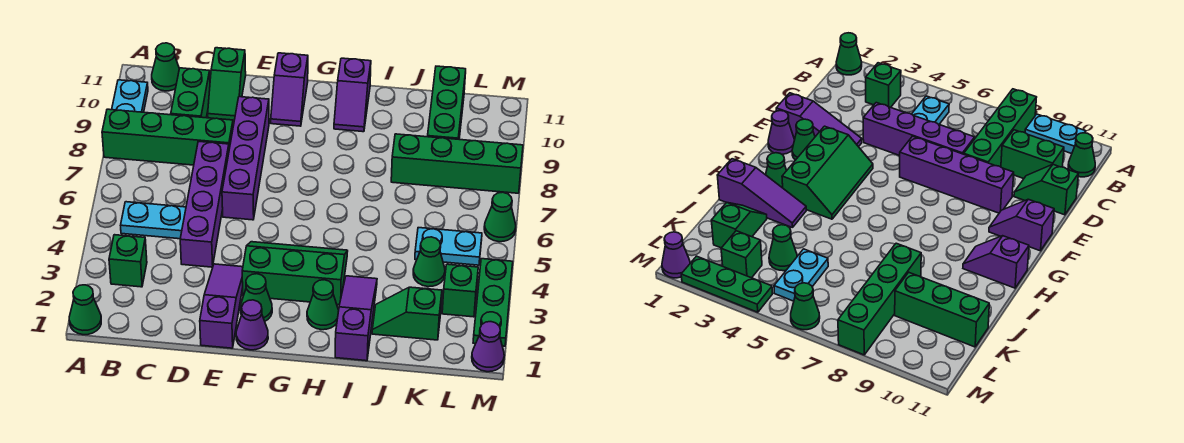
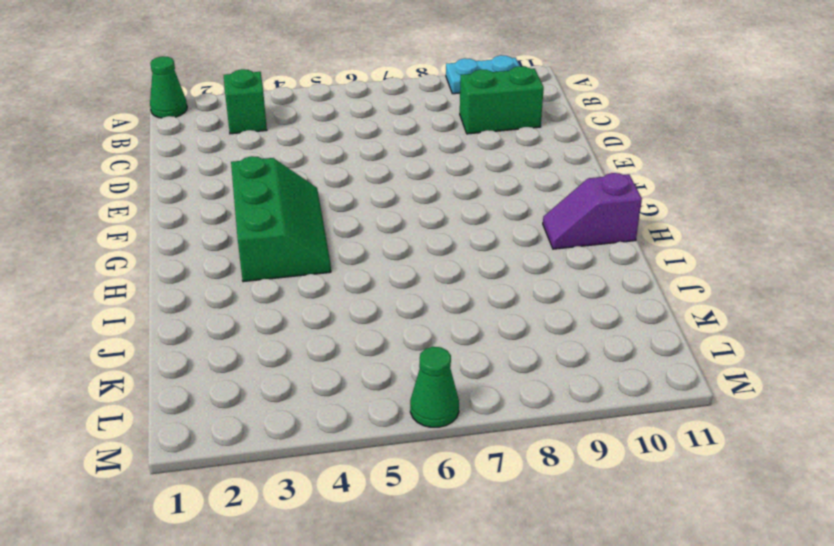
none -> green brick A8:D8 level 1
none -> cyan plate B5:C5 level 1
none -> green cone B11 level 1

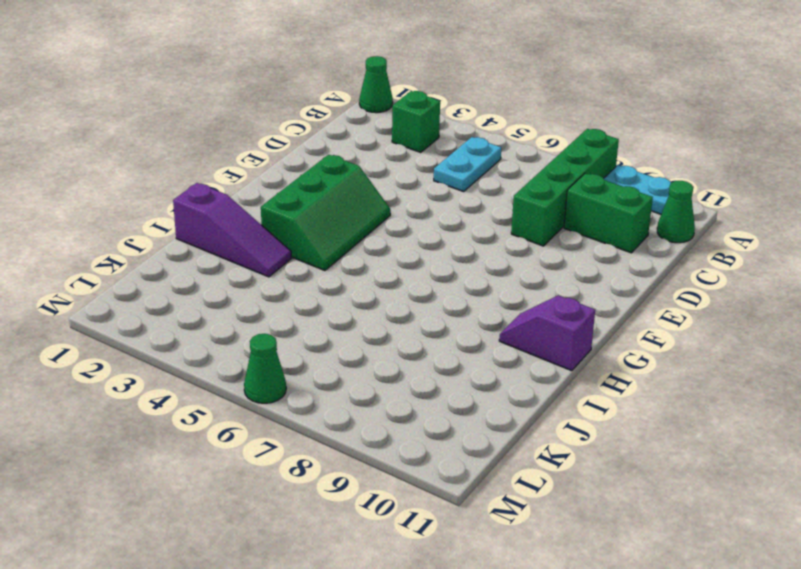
none -> purple brick D4:D7 level 1
none -> green slope D10:D11 level 1 top 11
none -> purple slope E1:E3 level 1 top 1

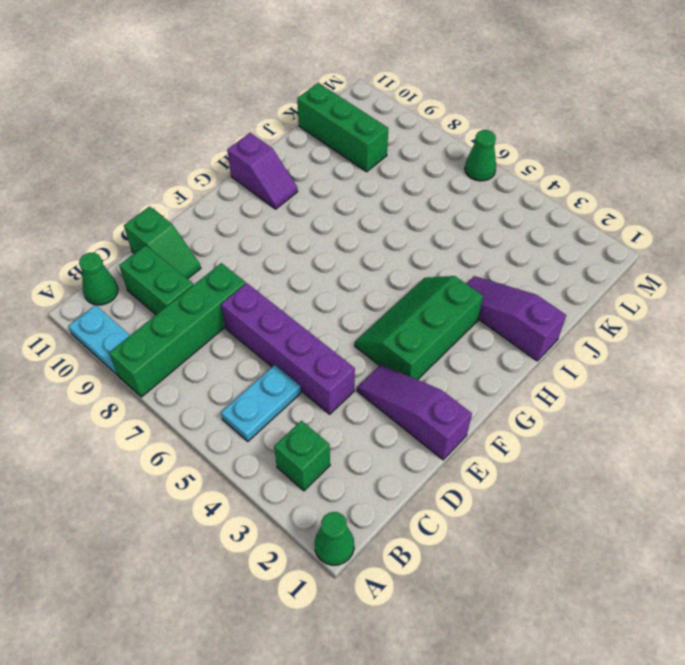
none -> purple brick E6:E9 level 1
none -> purple cone F1 level 1
none -> green cone F2 level 1

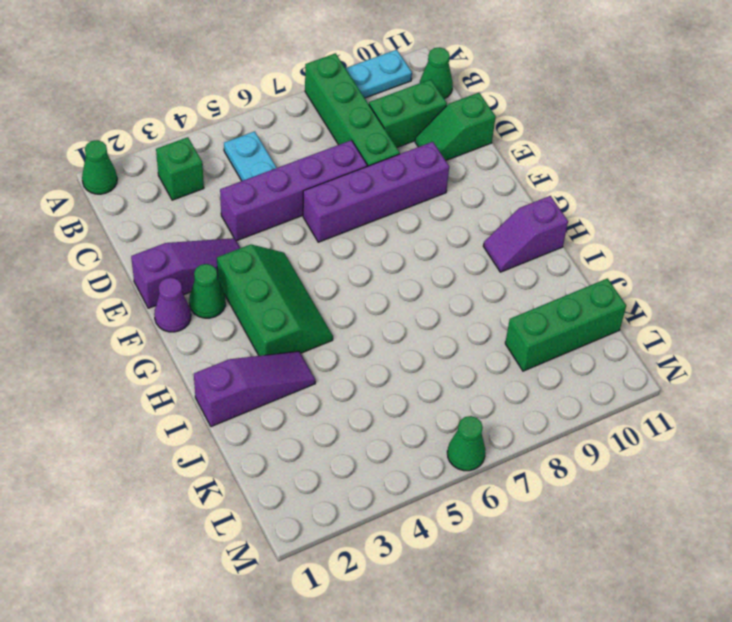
none -> purple slope F10:F11 level 1 top 11
none -> green cone H2 level 1
none -> green slope J2:K2 level 1 top K

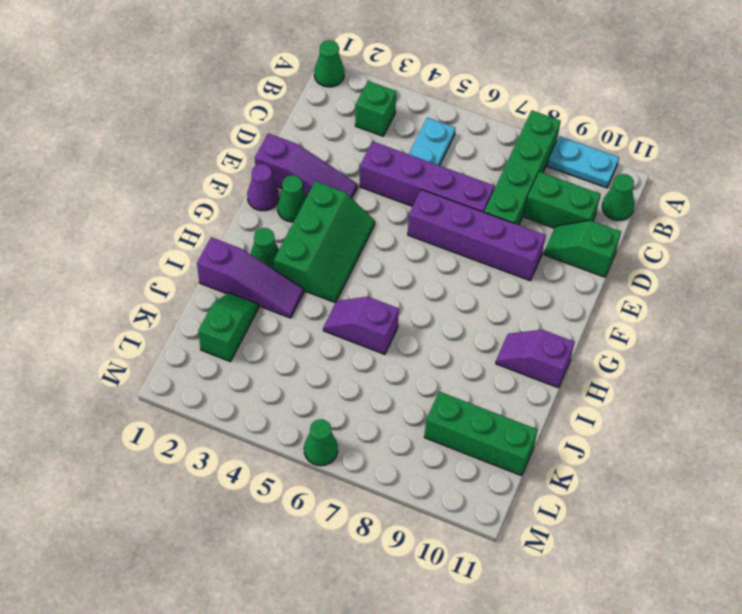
purple slope I5:I6 level 1 top 6 -> purple slope F10:F11 level 1 top 11
none -> green brick J8:M8 level 1
none -> green cone K4 level 1
none -> cyan plate K5:L5 level 1

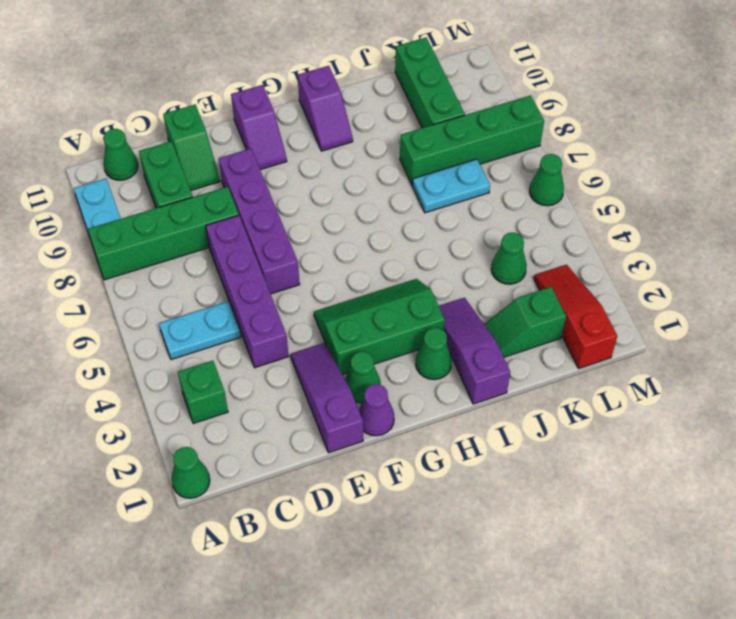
cyan plate J7:K7 level 1 -> cyan plate K5:L5 level 1
red slope L1:L3 level 1 top 1 -> green brick L3 level 1
none -> purple cone M1 level 1
none -> green plate M2:M4 level 1

